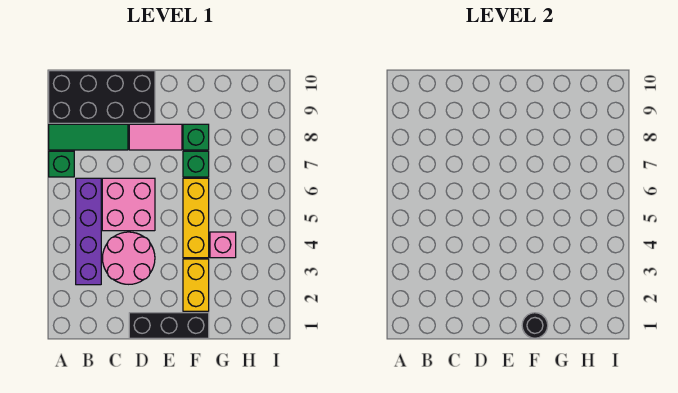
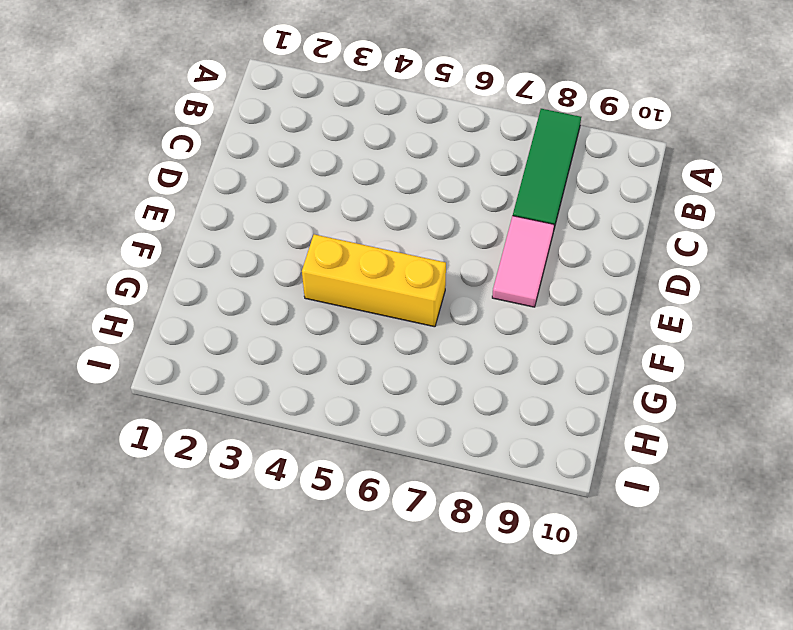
none -> green brick A7 level 1
none -> black brick A9:D10 level 1
none -> purple brick B3:B6 level 1

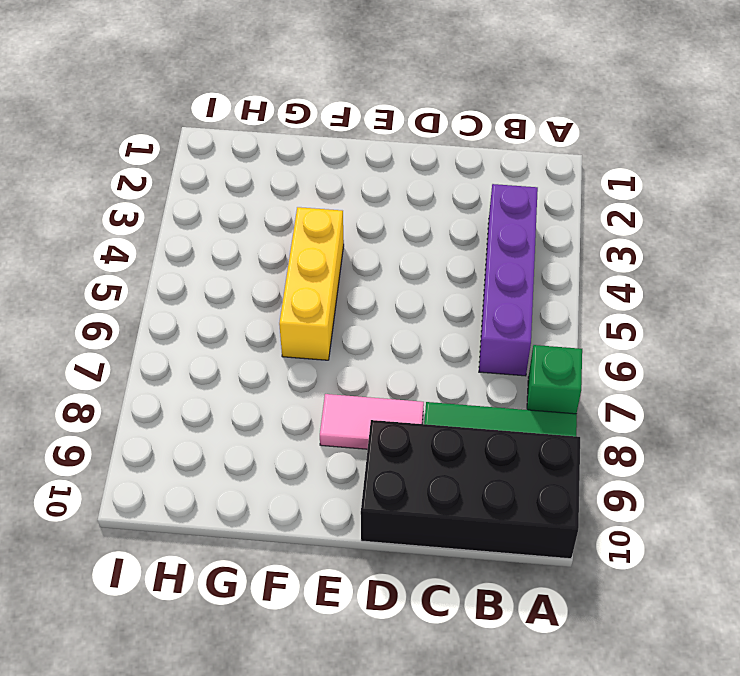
none -> pink round brick C3:D4 level 1
none -> pink brick C5:D6 level 1
none -> black brick D1:F1 level 1

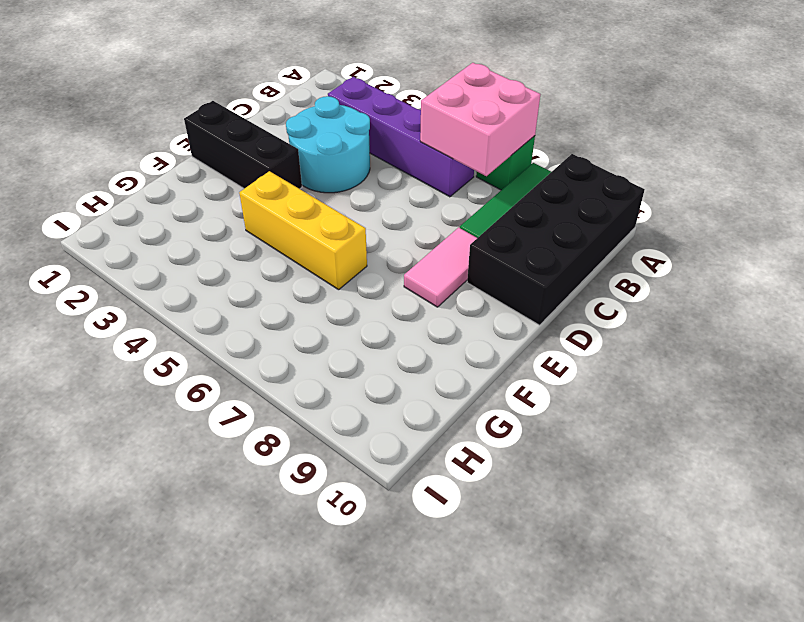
pink brick A6:B7 level 2 -> pink brick C5:D6 level 1
cyan round brick C3:D4 level 1 -> pink round brick C3:D4 level 1
black brick E1:E3 level 1 -> black brick D1:F1 level 1
none -> yellow brick F2:F3 level 1
none -> green brick F7 level 1
none -> green brick F8 level 1

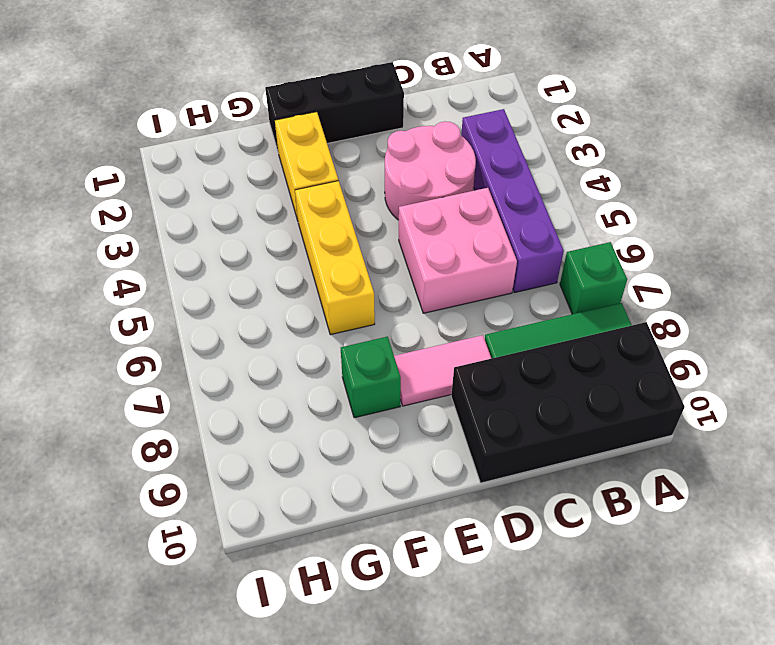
none -> green brick F7 level 1
none -> pink brick G4 level 1
none -> black round brick F1 level 2

